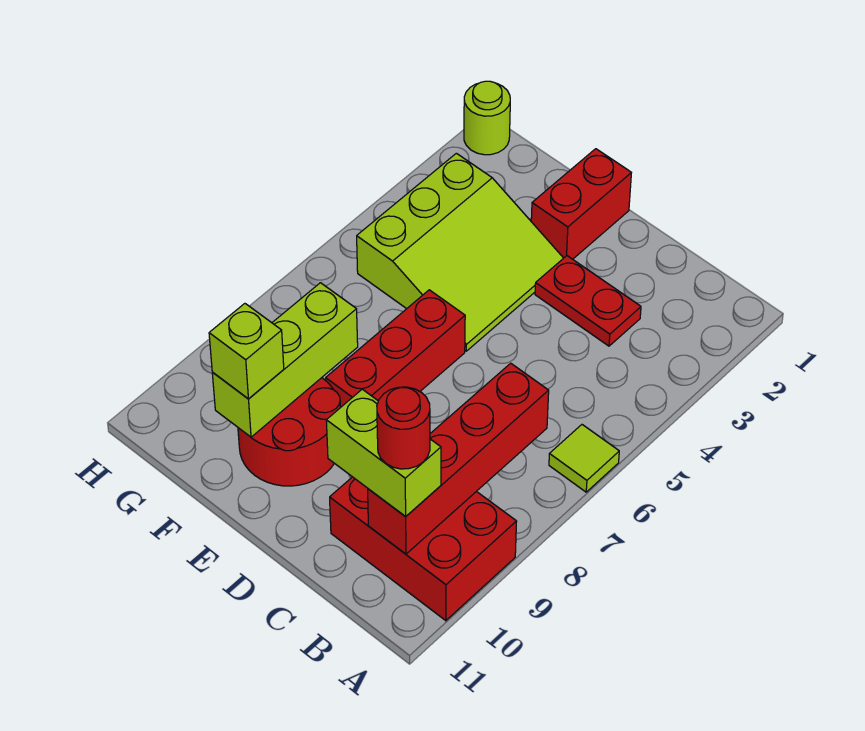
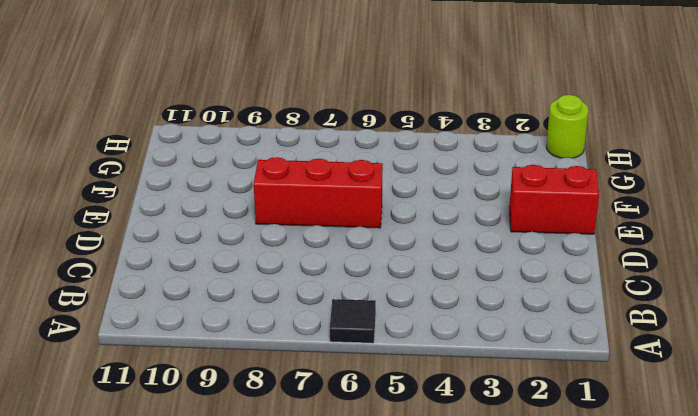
black tile A6 level 1 -> lime tile A6 level 1
none -> red brick A9:C10 level 1
none -> red plate C3:D3 level 1
none -> lime slope E3:G5 level 1 top G

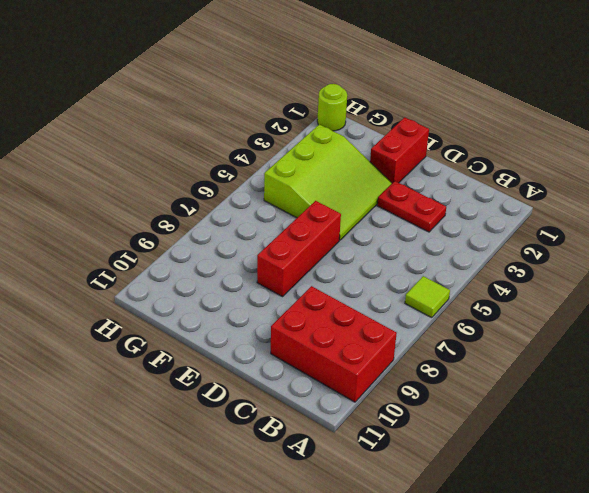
none -> red round brick E9:F10 level 1
none -> red brick B7:B10 level 2
none -> lime brick F8:F10 level 2

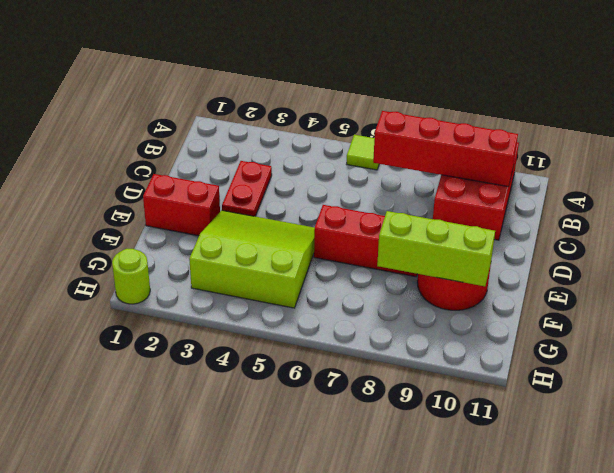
none -> lime brick B10:C10 level 3
none -> lime brick F10 level 3
none -> red round brick B10 level 4

